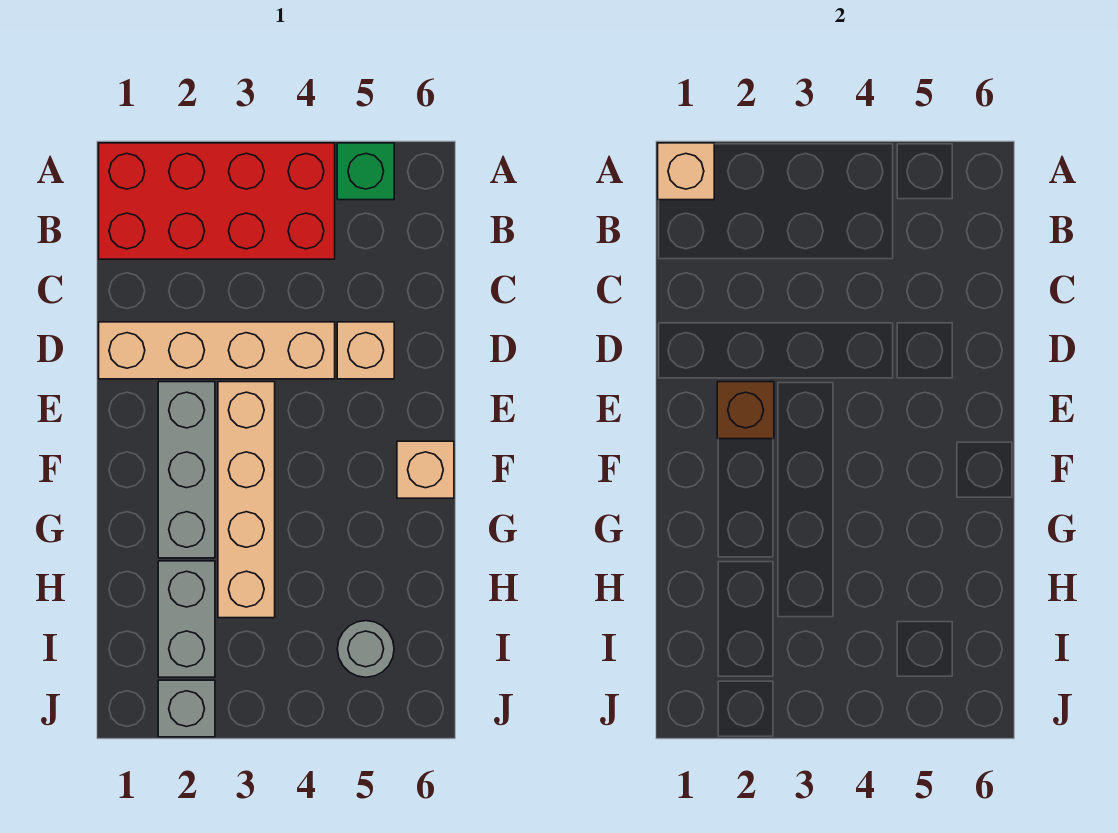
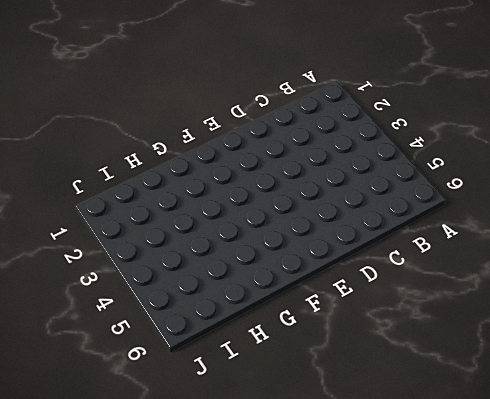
none -> red brick A1:B4 level 1
none -> green brick A5 level 1
none -> tan brick D1:D4 level 1

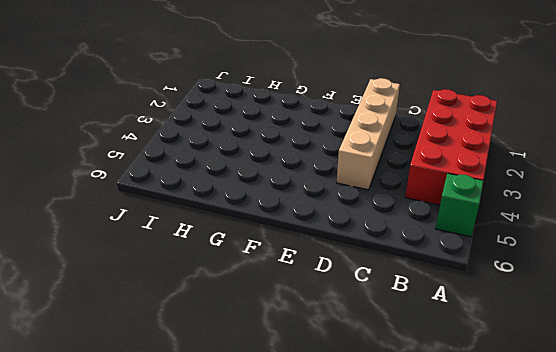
none -> tan brick D5 level 1
none -> grey brick E2:G2 level 1
none -> tan brick E3:H3 level 1

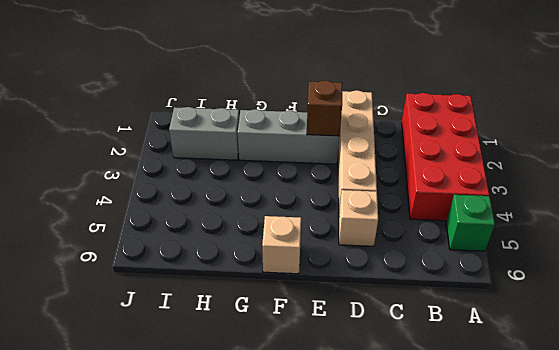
none -> tan brick E3:H3 level 1
none -> grey round brick I5 level 1
none -> grey brick J2 level 1

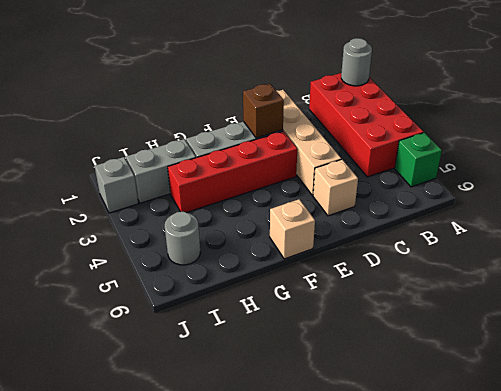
grey round brick A1 level 2 -> tan brick A1 level 2
red brick E3:H3 level 1 -> tan brick E3:H3 level 1

